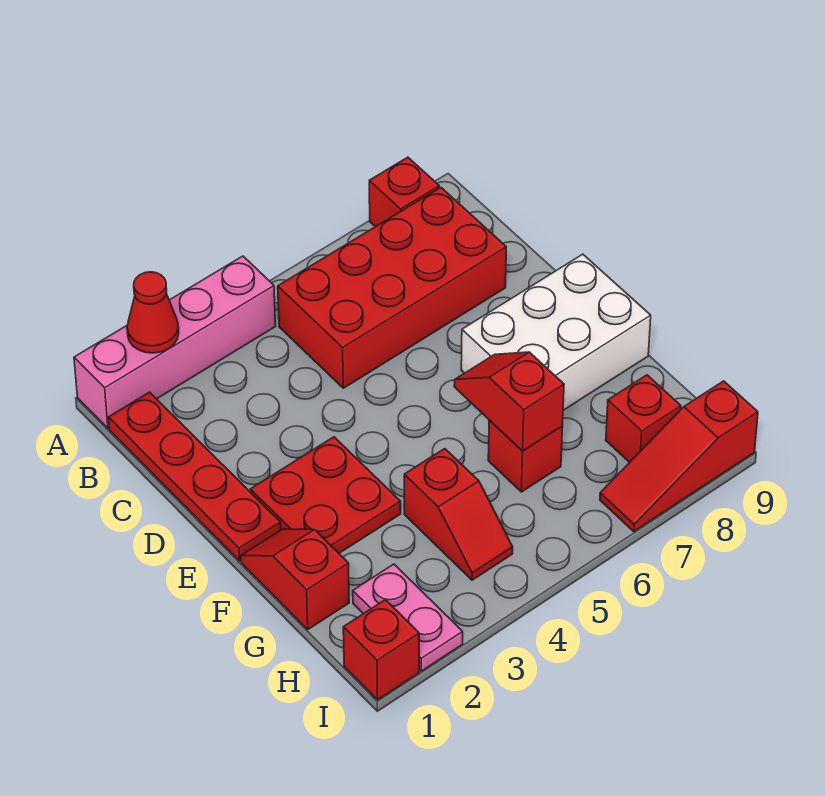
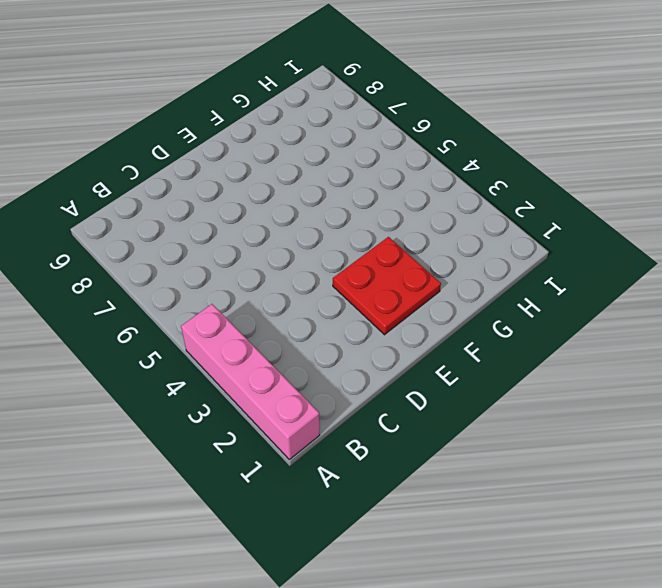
none -> red brick A8 level 1
none -> red plate B1:E1 level 1
none -> red brick B5:C8 level 1

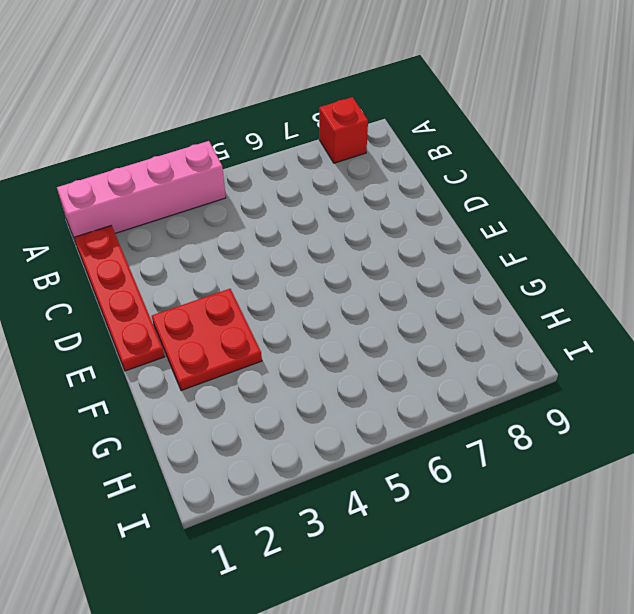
none -> red brick B5:C8 level 1
none -> white brick E7:F9 level 1
none -> red slope F1:G1 level 1 top G

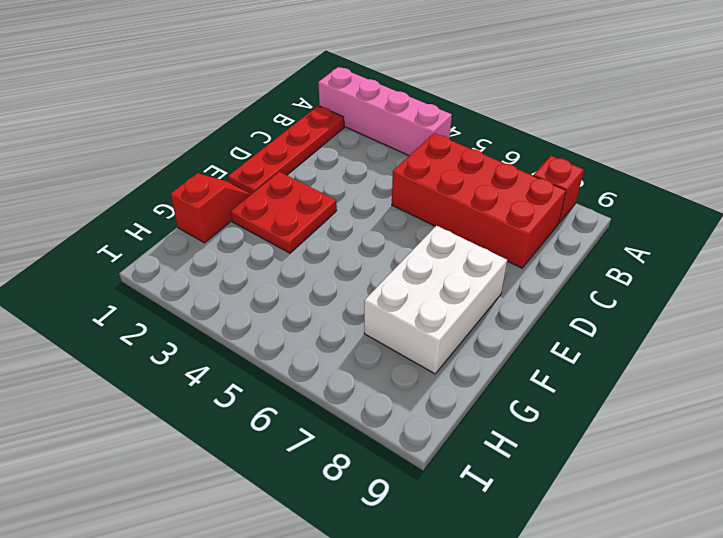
white brick E7:G8 level 1 -> white brick E7:F9 level 1
none -> red slope G4:H4 level 1 top G
none -> red brick G6 level 1
none -> pink plate H2:I2 level 1

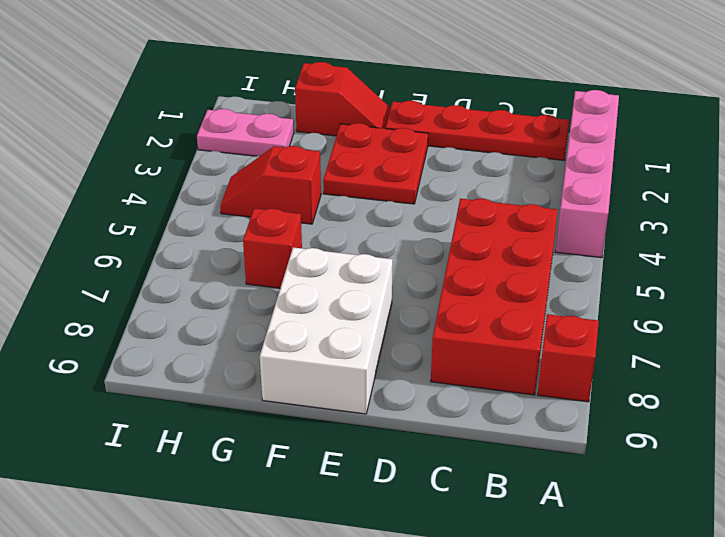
none -> red brick H8 level 1
none -> red brick I1 level 1
none -> red slope I7:I9 level 1 top 9

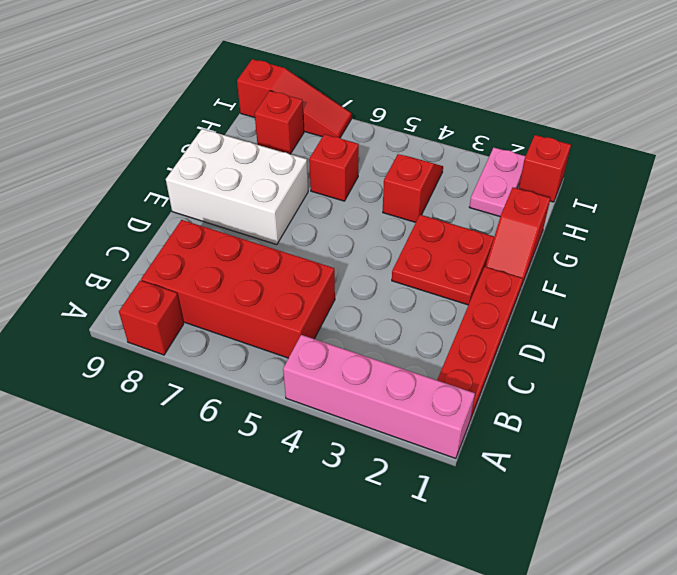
none -> red cone A2 level 2
none -> red slope F6:G6 level 2 top G

